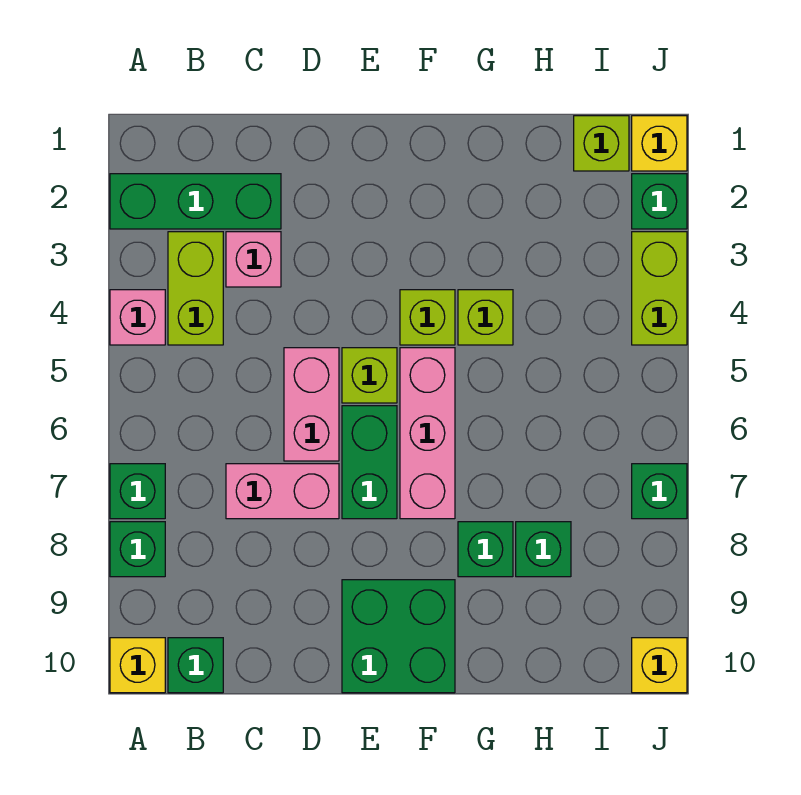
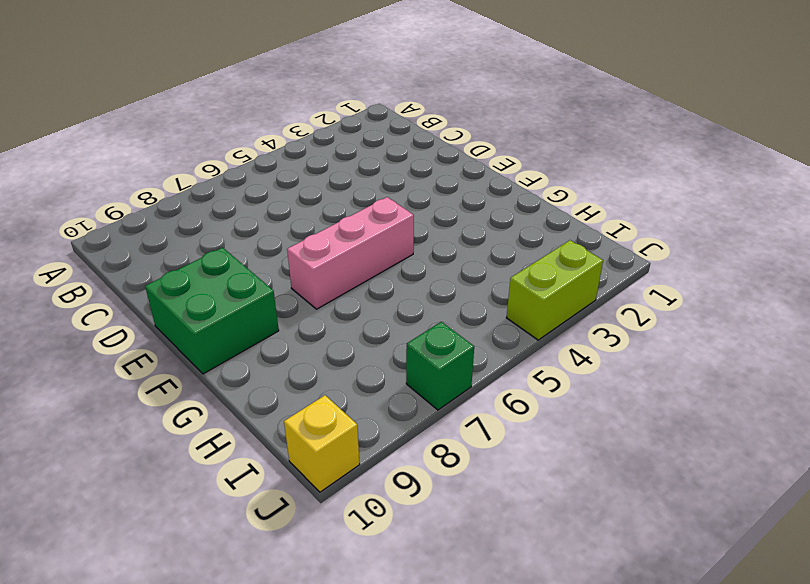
none -> green brick A2:C2 level 1
none -> pink brick A4 level 1
none -> green brick A7 level 1

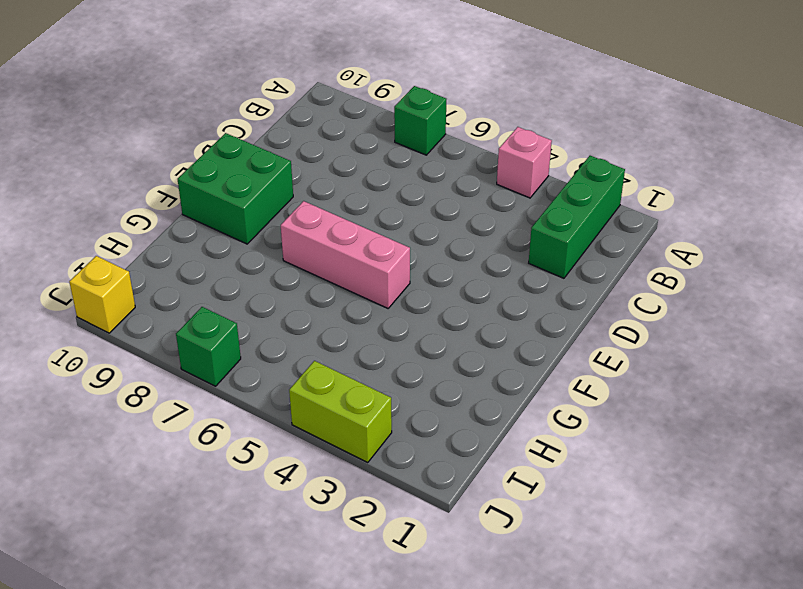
none -> green brick A8 level 1
none -> yellow brick A10 level 1
none -> lime brick B3:B4 level 1

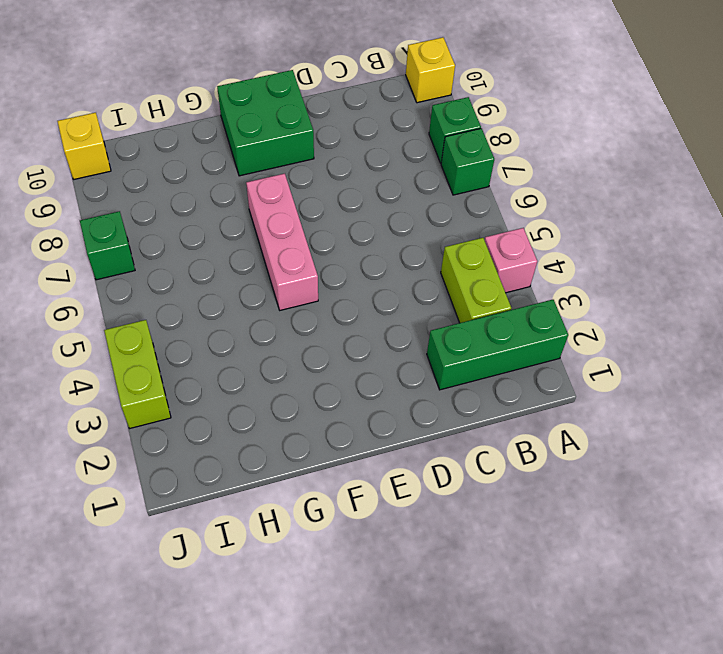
none -> green brick B10 level 1
none -> pink brick C3 level 1
none -> pink brick C7:D7 level 1

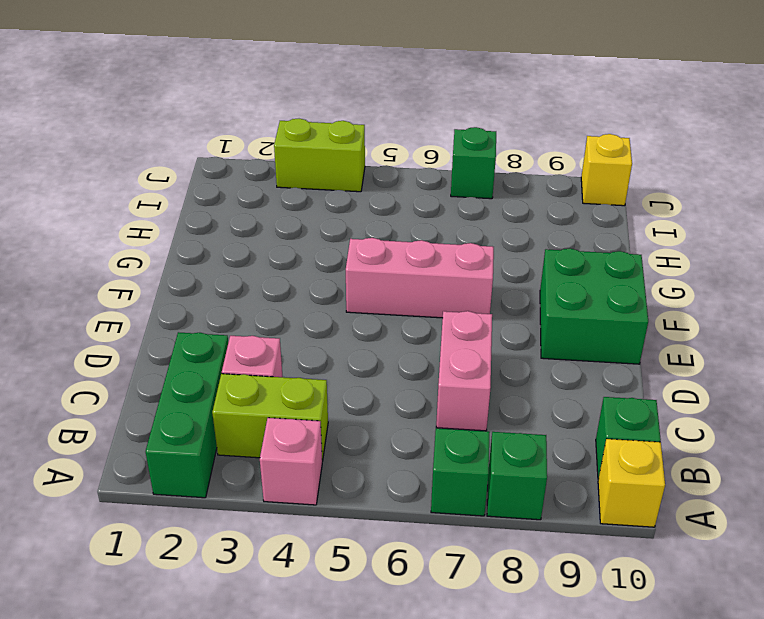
none -> pink brick D5:D6 level 1
none -> lime brick E5 level 1
none -> green brick E6:E7 level 1

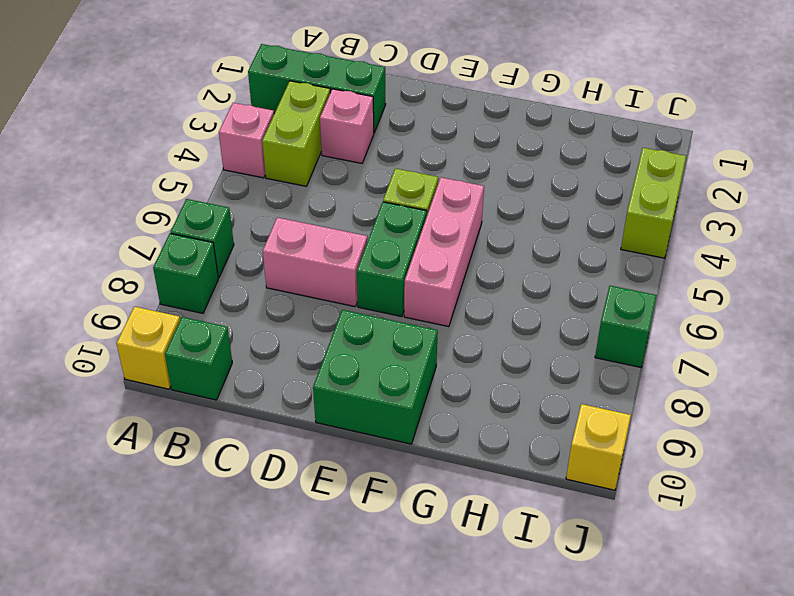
none -> pink brick D5:D6 level 1
none -> lime brick F4 level 1
none -> lime brick G4 level 1

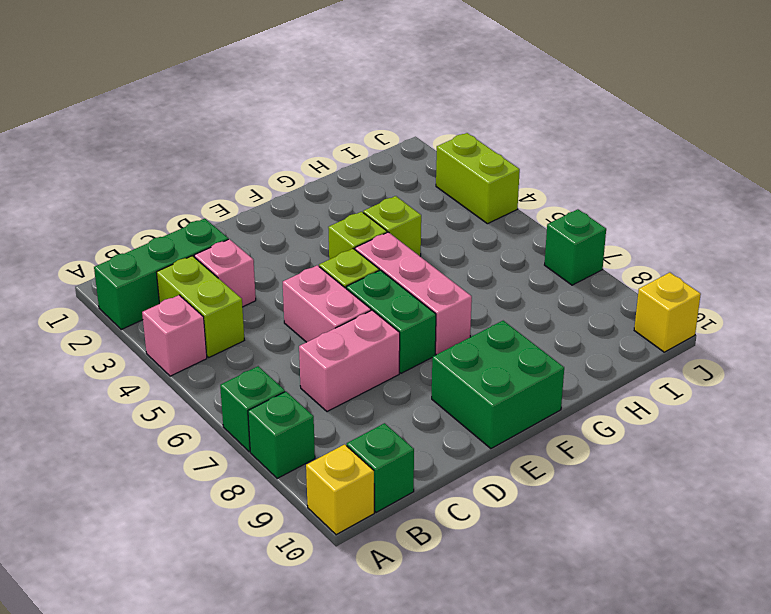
none -> green brick G8 level 1
none -> green brick H8 level 1
none -> lime brick I1 level 1

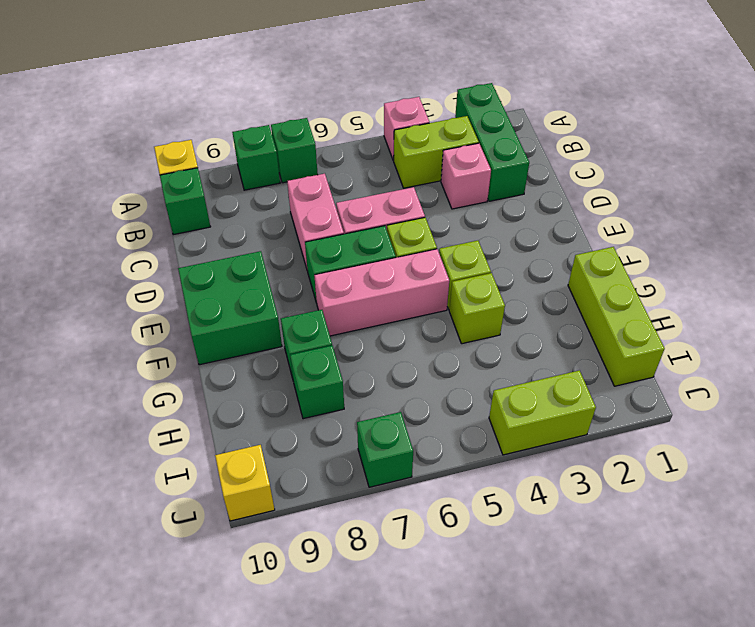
lime brick G1:I1 level 1 -> lime brick I1 level 1
none -> yellow brick J1 level 1
none -> green brick J2 level 1

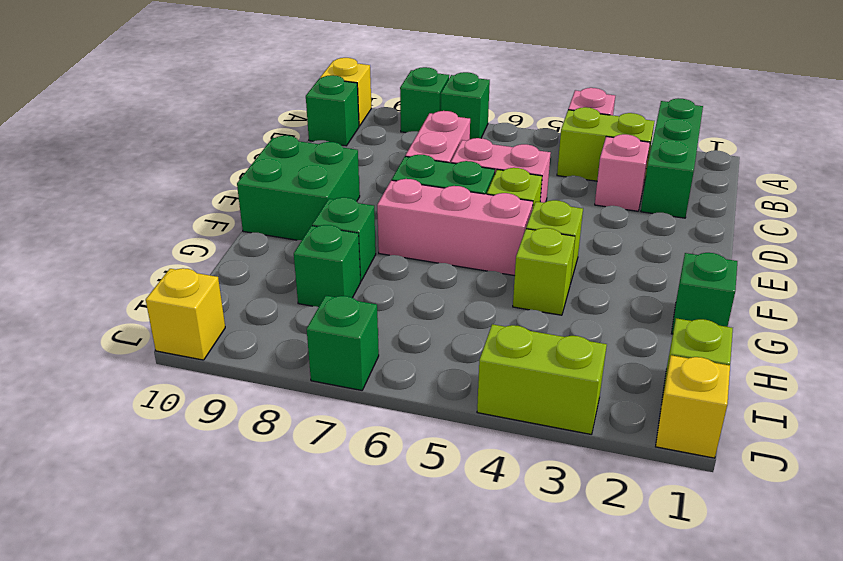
green brick G1 level 1 -> green brick J2 level 1

